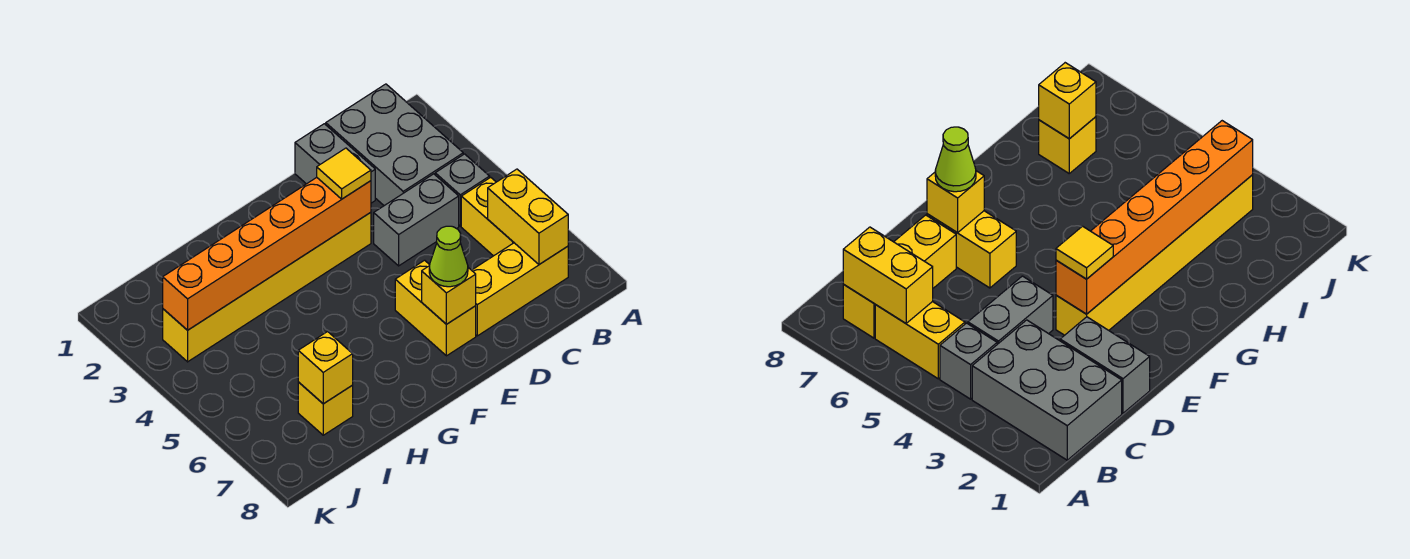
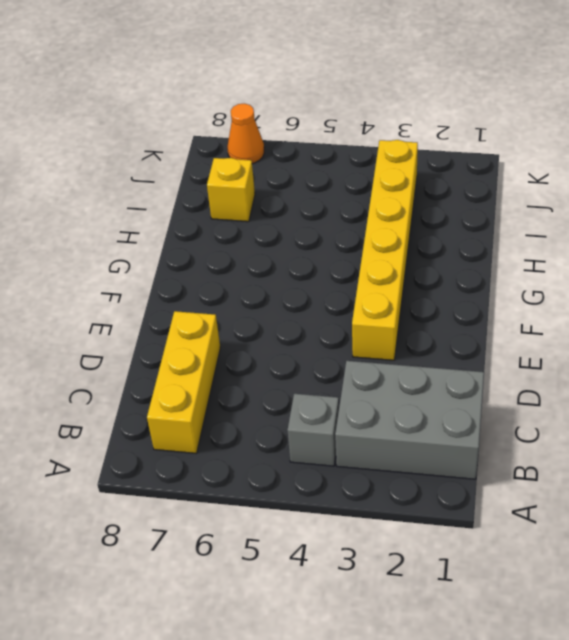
orange cone K7 level 1 -> none
none -> yellow brick B5:B6 level 1
none -> grey brick C4:D4 level 1
none -> grey brick D1:D2 level 1

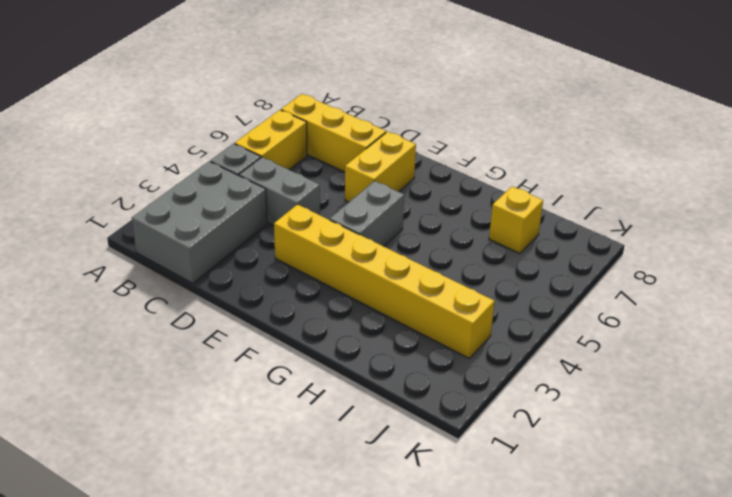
grey brick F4:F5 level 1 -> grey brick D1:D2 level 1
none -> yellow brick B6:B7 level 2
none -> orange brick E3:J3 level 2
none -> yellow brick E7 level 2

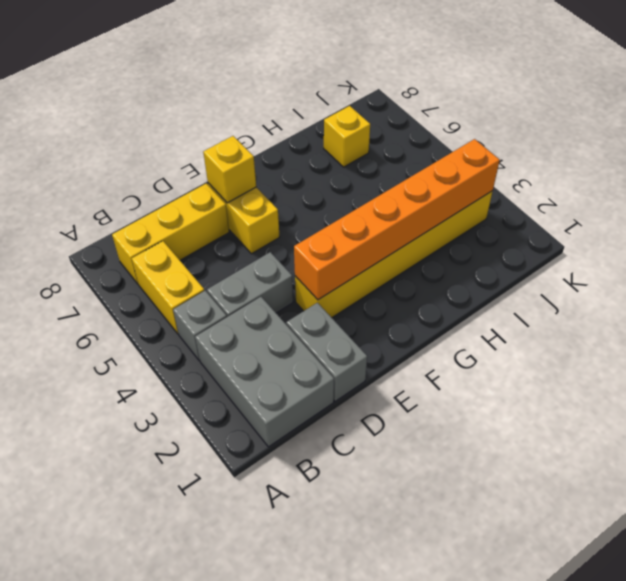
none -> yellow brick B6:B7 level 2
none -> yellow brick I7 level 2
none -> yellow tile E3 level 3

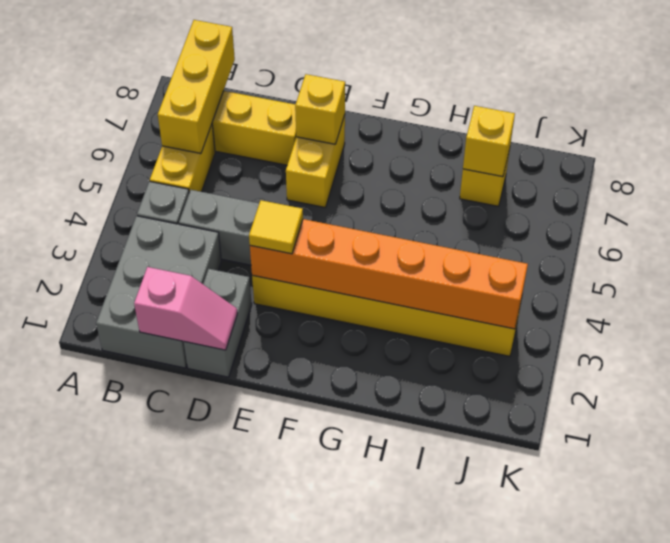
yellow brick B6:B8 level 2 -> yellow brick B6:B7 level 2
pink slope C1:D1 level 2 top C -> none
none -> lime cone E7 level 3

